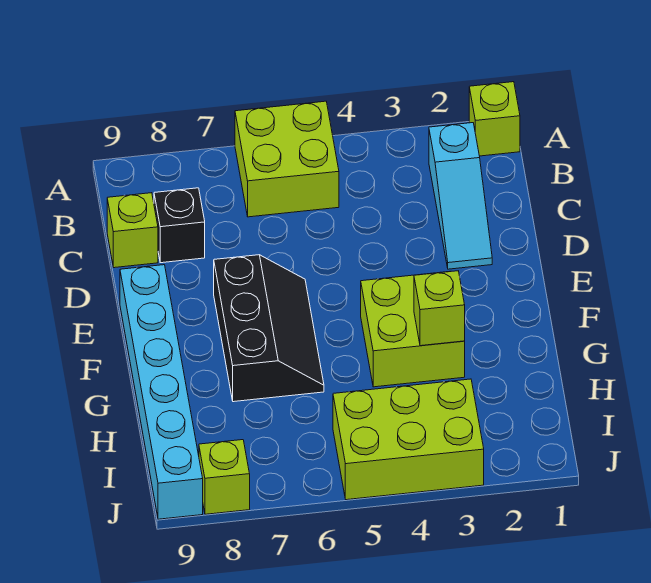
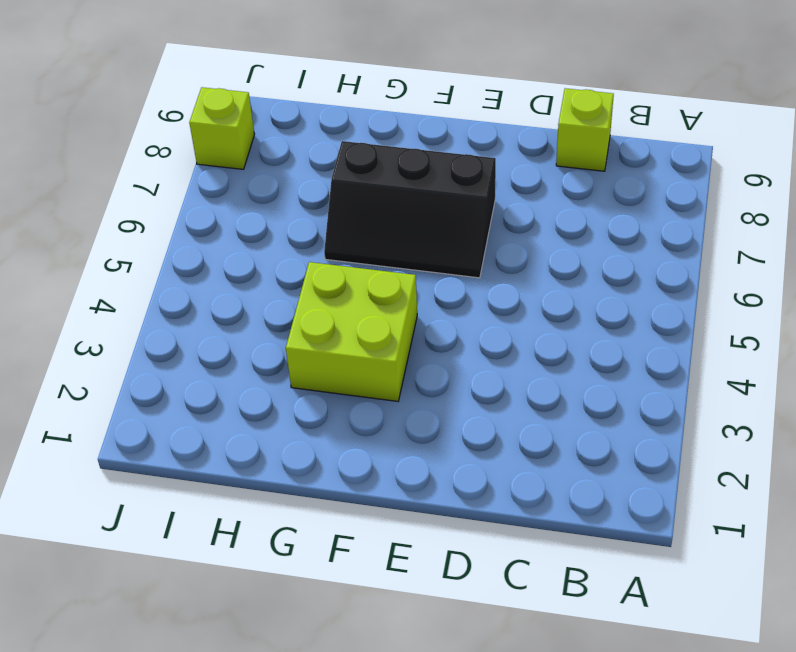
none -> lime brick A1 level 1
none -> lime brick A5:B6 level 1

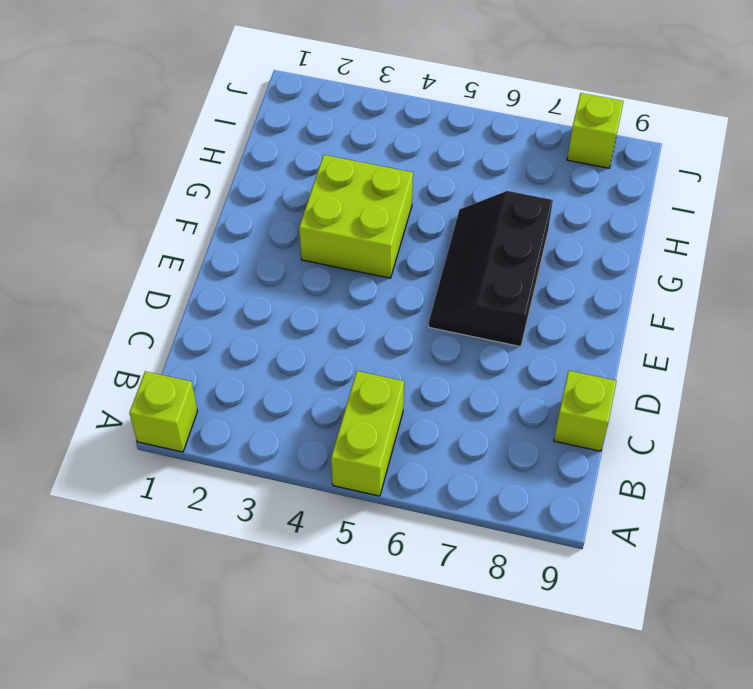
lime brick A5:B5 level 1 -> lime brick A5:B6 level 1
none -> cyan slope B2:D2 level 1 top B
none -> black brick C8 level 1

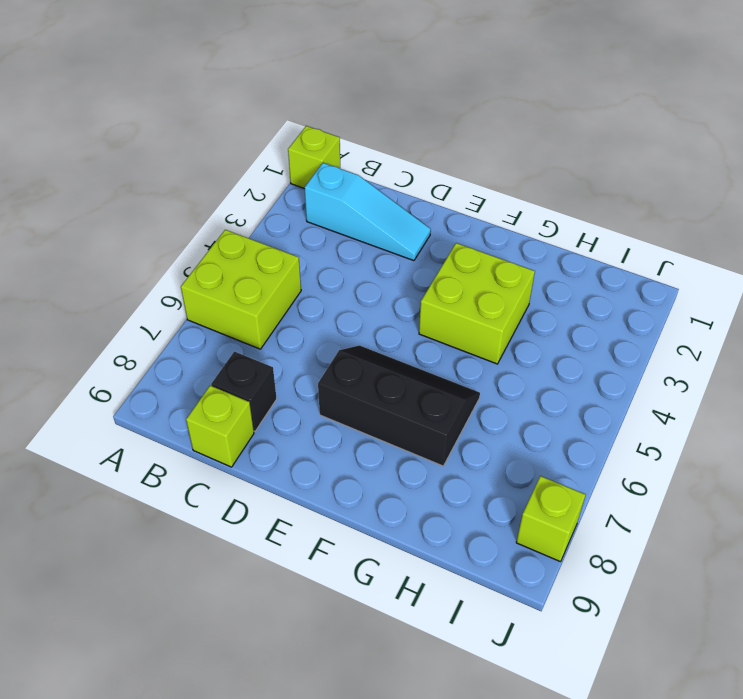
none -> cyan brick E9:J9 level 1
none -> lime brick I3:J5 level 1

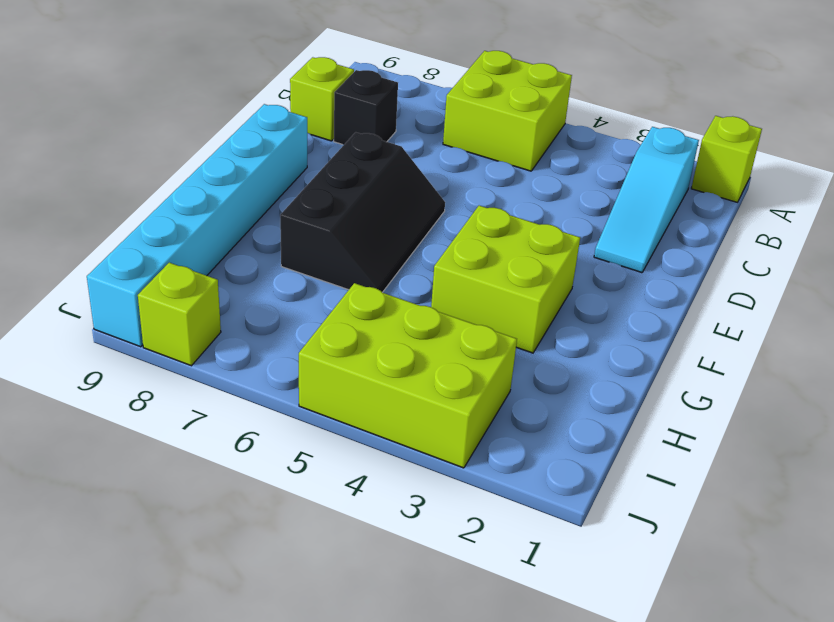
none -> lime brick G3 level 2

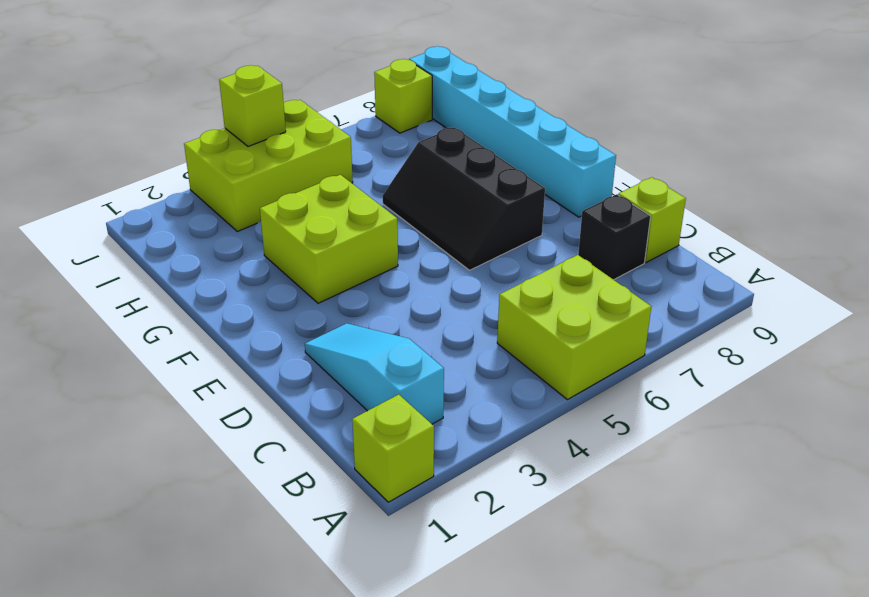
lime brick J4 level 2 -> lime brick G3 level 2

